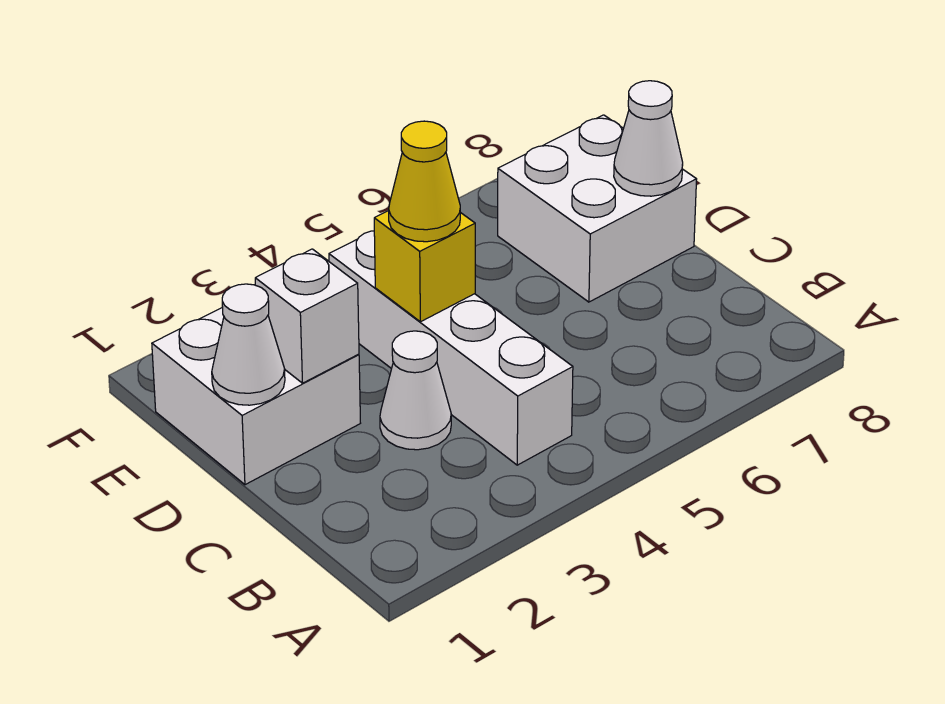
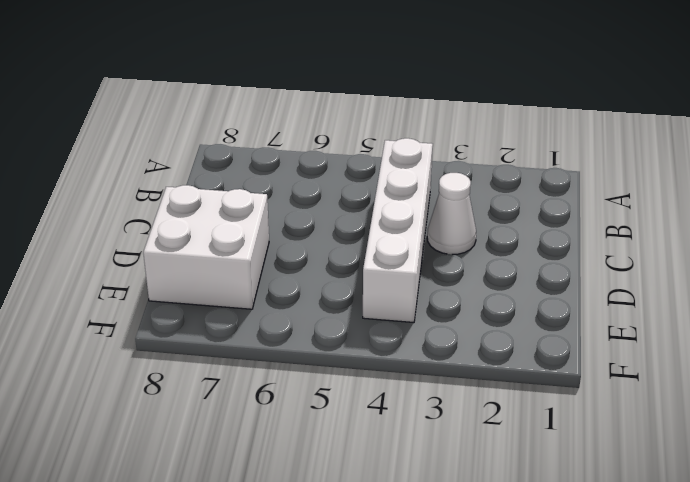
none -> white brick D1:E2 level 1
none -> white cone D1 level 2

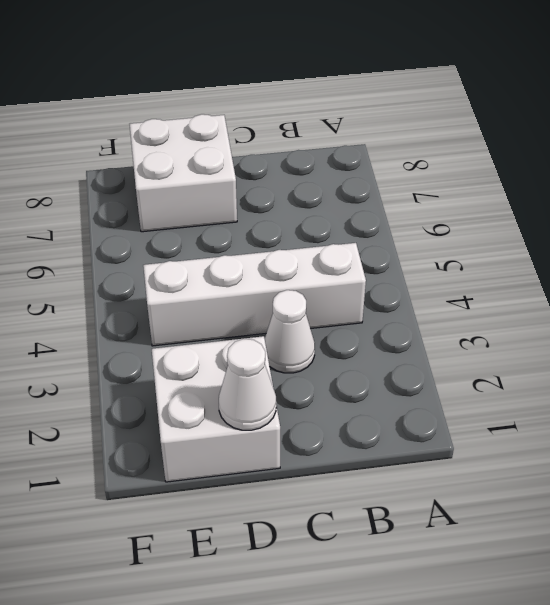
none -> white brick D2 level 2
none -> yellow brick D4 level 2

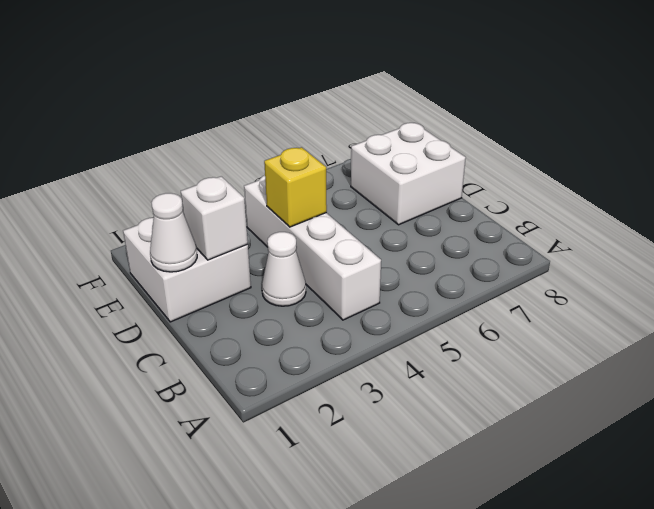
none -> white cone D8 level 2
none -> yellow cone D4 level 3

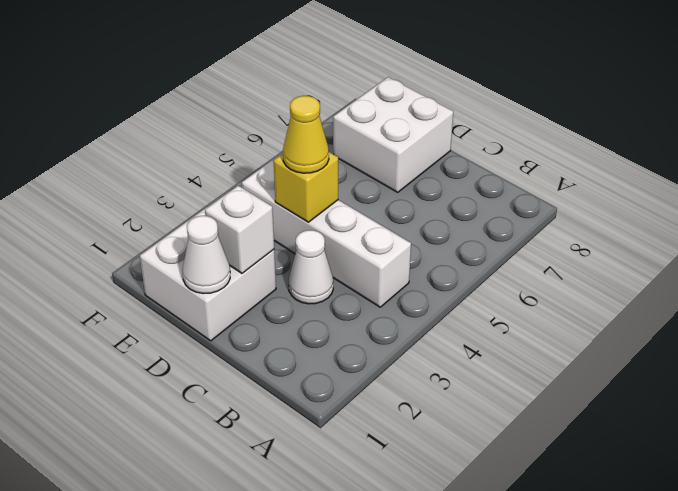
none -> white cone D8 level 2

